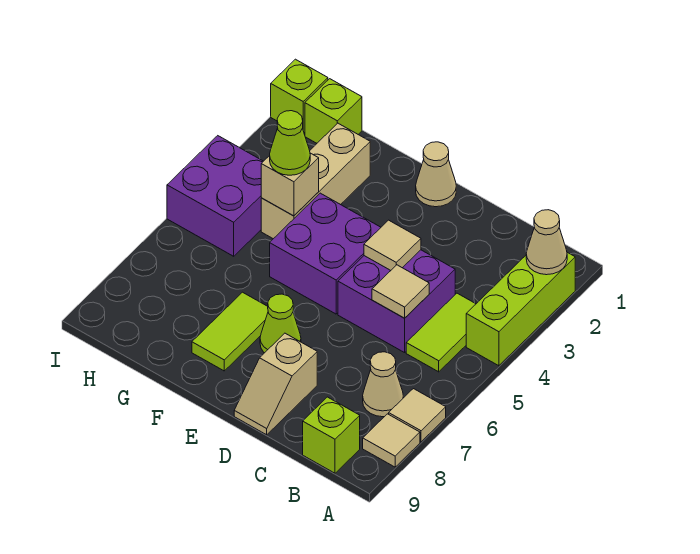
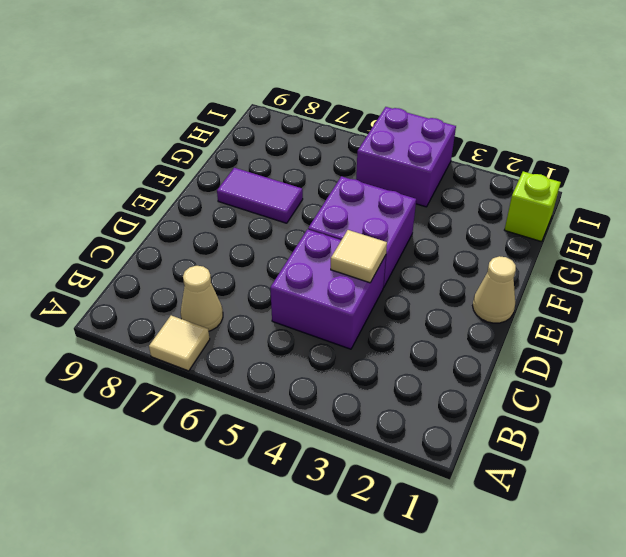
purple tile F7:F8 level 1 -> lime tile F7:F8 level 1
none -> lime brick A2:A4 level 1
none -> tan tile A8 level 1
none -> lime tile B4:B5 level 1

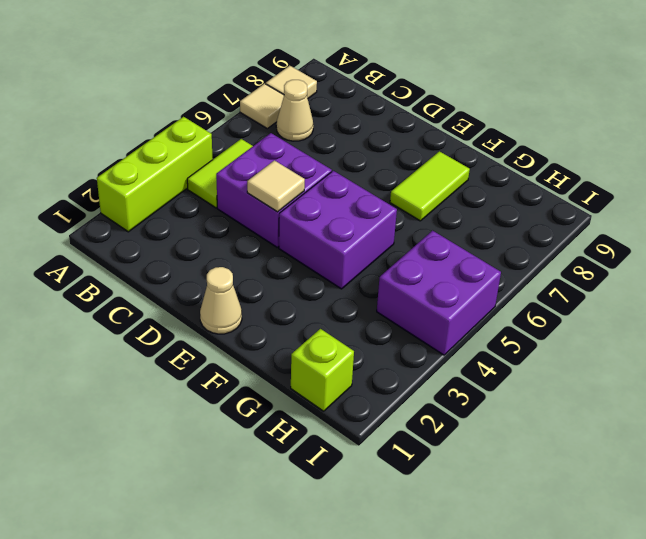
none -> lime brick B9 level 1
none -> tan slope D8:D9 level 1 top 8
none -> lime cone E7 level 1

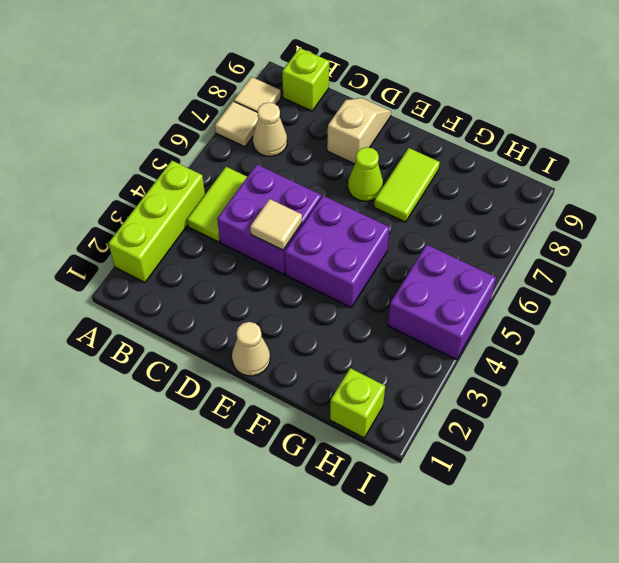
none -> tan brick G2:G4 level 1
none -> lime brick I1 level 1
none -> tan cone A2 level 2

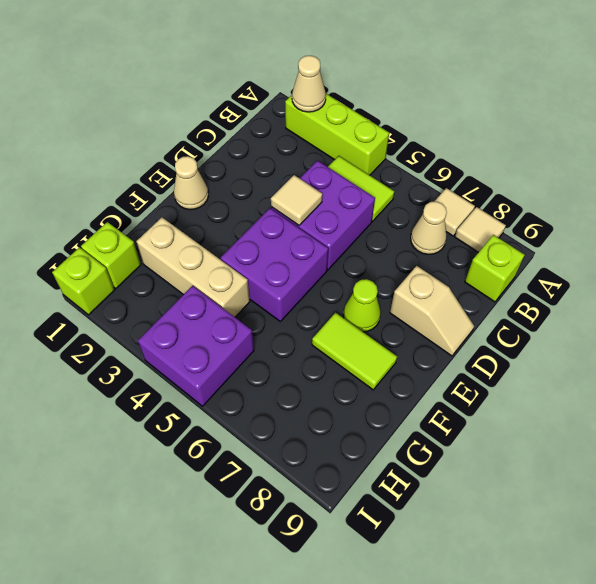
none -> tan tile C5 level 2
none -> tan brick G4 level 2
none -> lime cone G4 level 3

